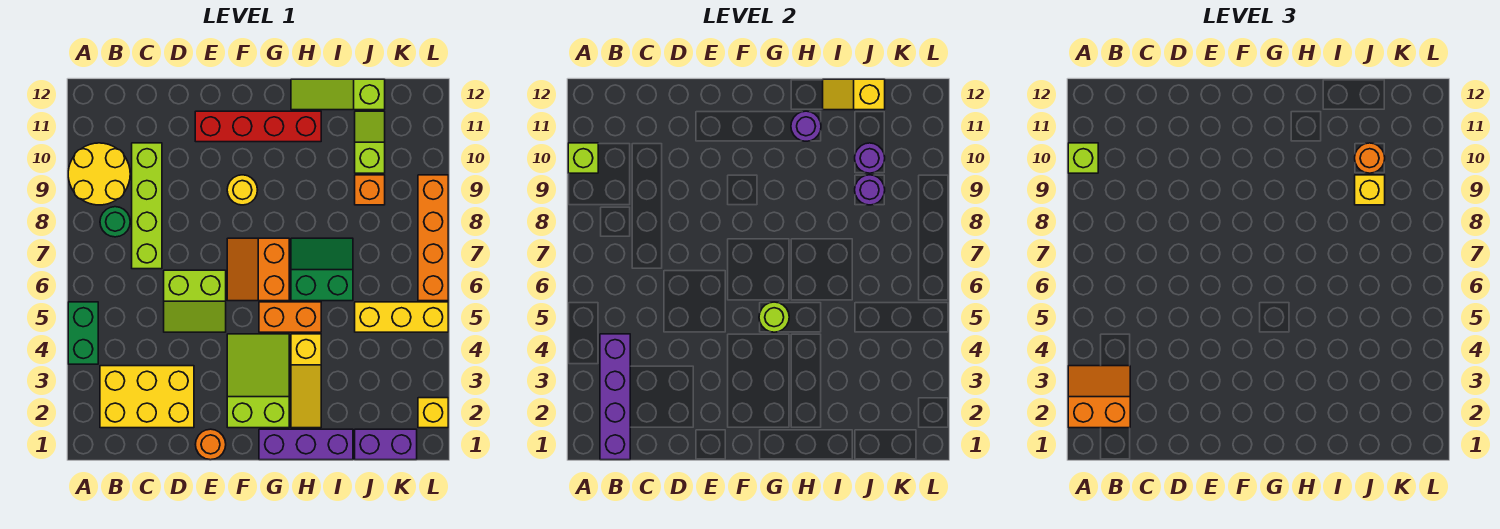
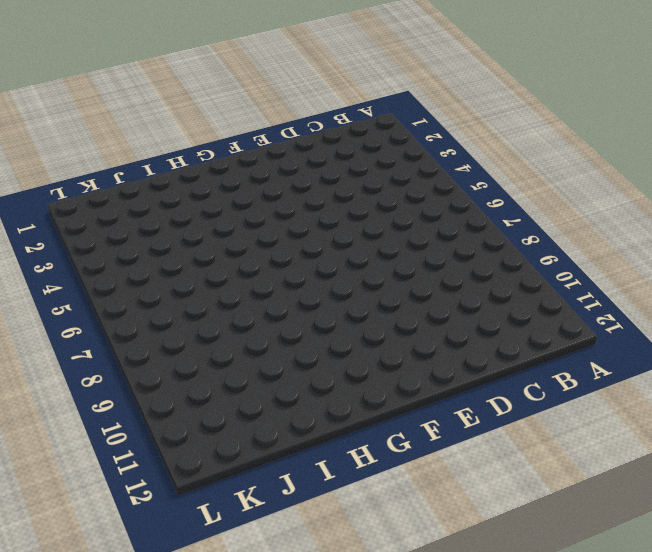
none -> green brick A4:A5 level 1
none -> yellow round brick A9:B10 level 1
none -> yellow brick B2:D3 level 1
none -> green round brick B8 level 1

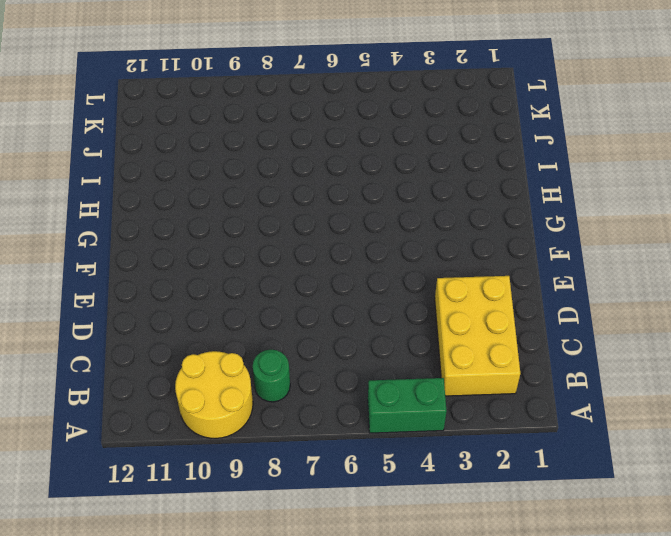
none -> lime brick C7:C10 level 1
none -> lime slope D5:E6 level 1 top 6
none -> orange round brick E1 level 1
none -> red brick E11:H11 level 1

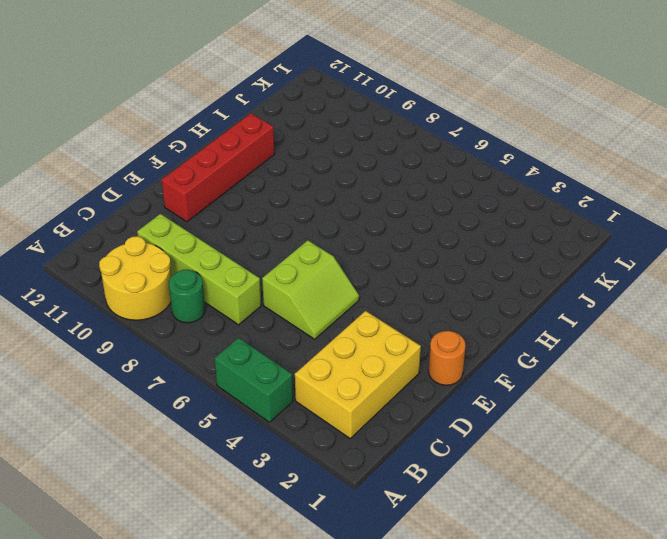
none -> lime slope F2:G4 level 1 top 2
none -> orange slope F6:G7 level 1 top G
none -> yellow round brick F9 level 1
none -> purple brick G1:I1 level 1

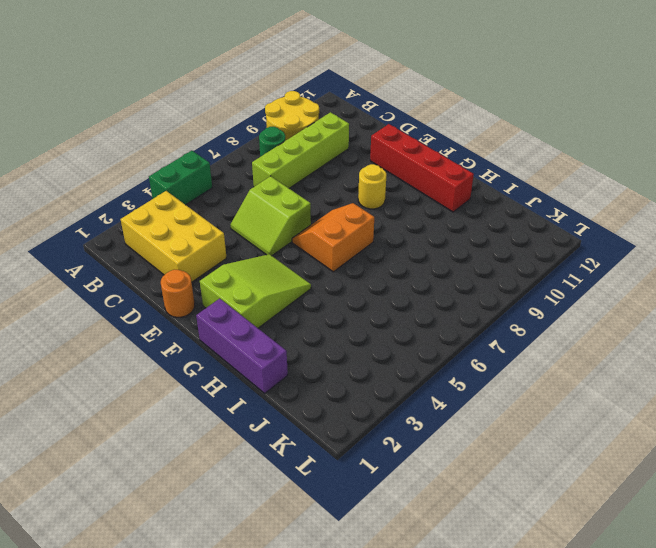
none -> orange brick G5:H5 level 1
none -> yellow slope H2:H4 level 1 top 4
none -> green slope H6:I7 level 1 top 6
none -> lime slope H12:J12 level 1 top J

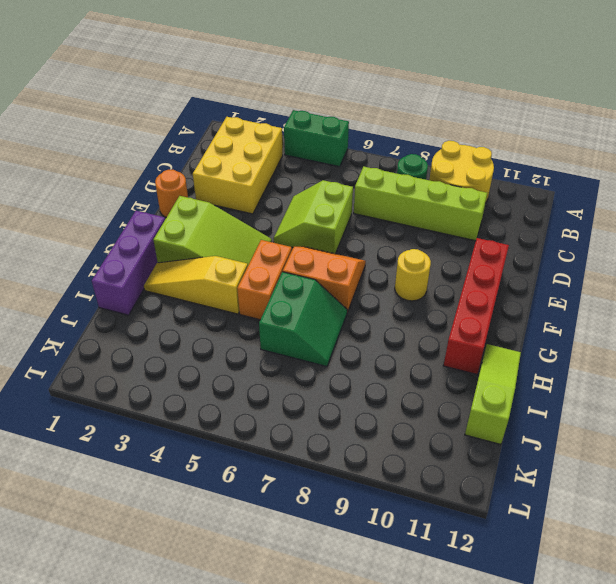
none -> purple brick J1:K1 level 1
none -> yellow brick J5:L5 level 1
none -> orange brick J9 level 1
none -> lime slope J10:J11 level 1 top 10

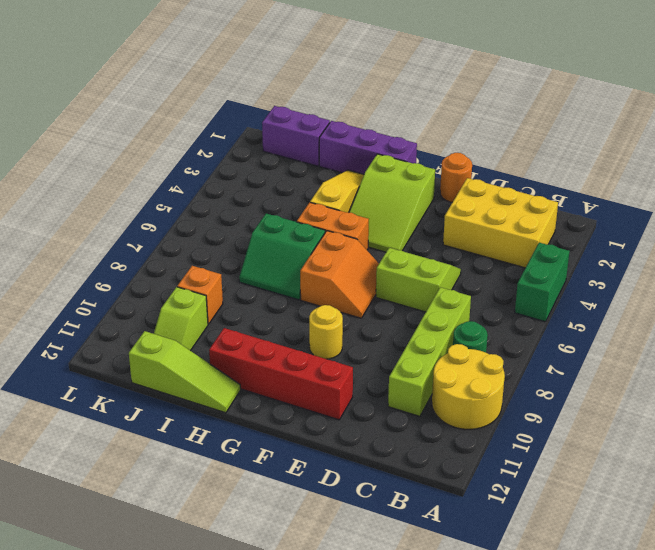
none -> yellow brick J5:L5 level 1
none -> yellow brick L2 level 1
none -> orange brick L6:L9 level 1
none -> lime brick A10 level 2

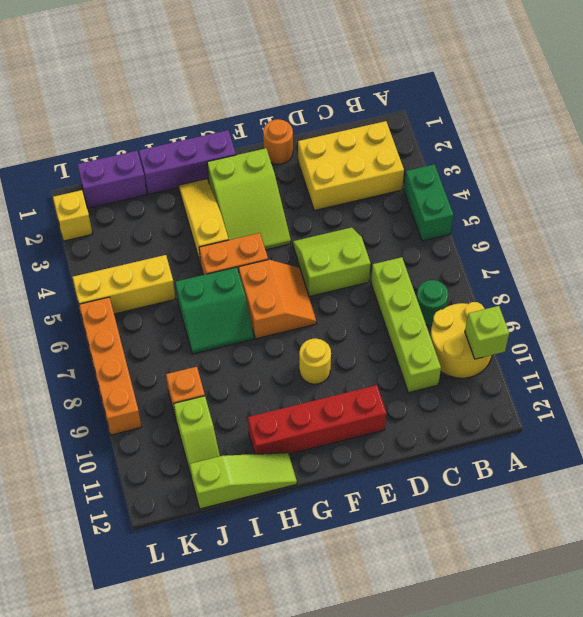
none -> purple brick B1:B4 level 2
none -> lime round brick G5 level 2
none -> purple round brick H11 level 2
none -> yellow slope I12:J12 level 2 top J

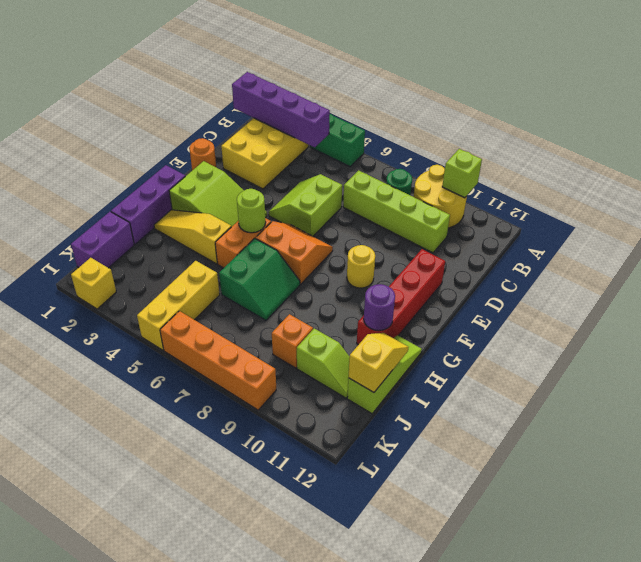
none -> purple round brick J9 level 2
none -> purple round brick J10 level 2
none -> orange slope A2:B3 level 3 top 2
none -> lime brick A10 level 3

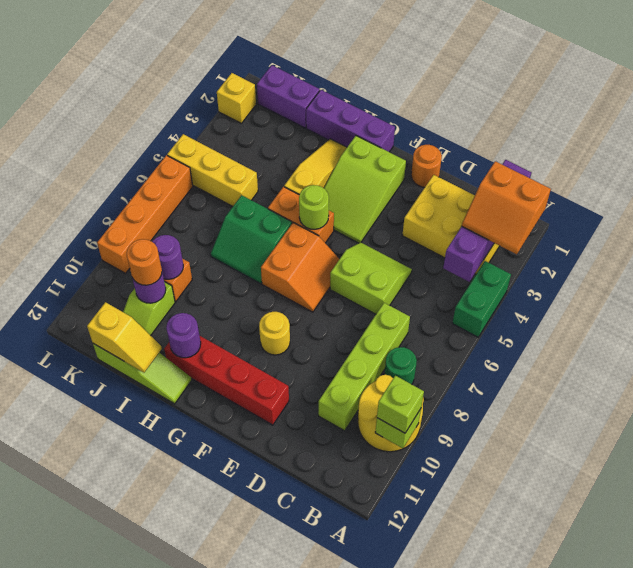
none -> yellow brick J9 level 3

